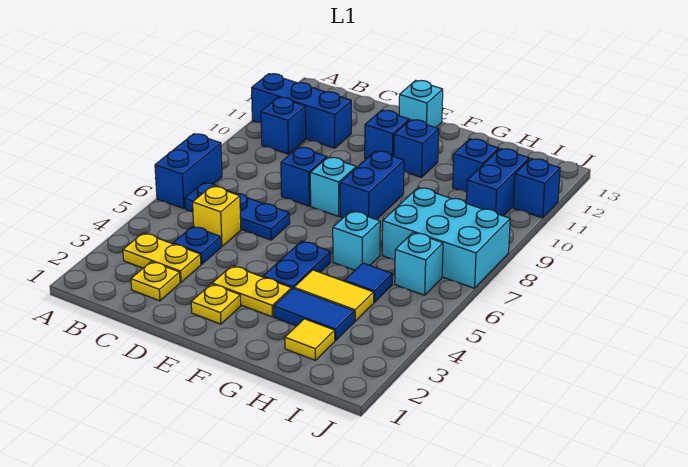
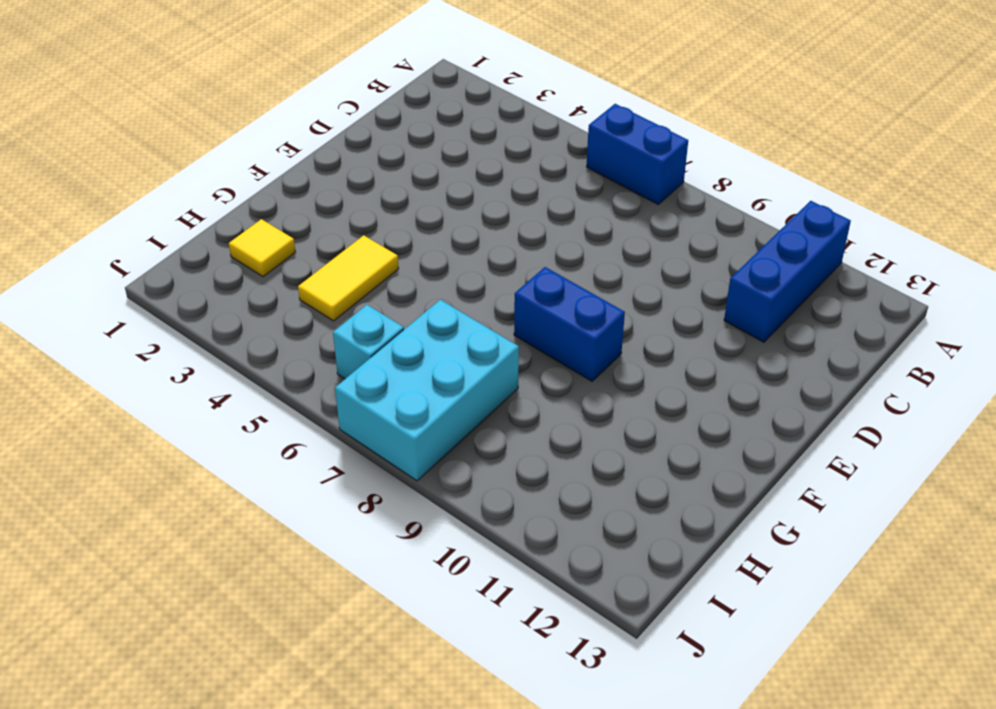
none -> yellow plate B3:C3 level 1
none -> blue plate B6:D6 level 1
none -> blue brick B10 level 1

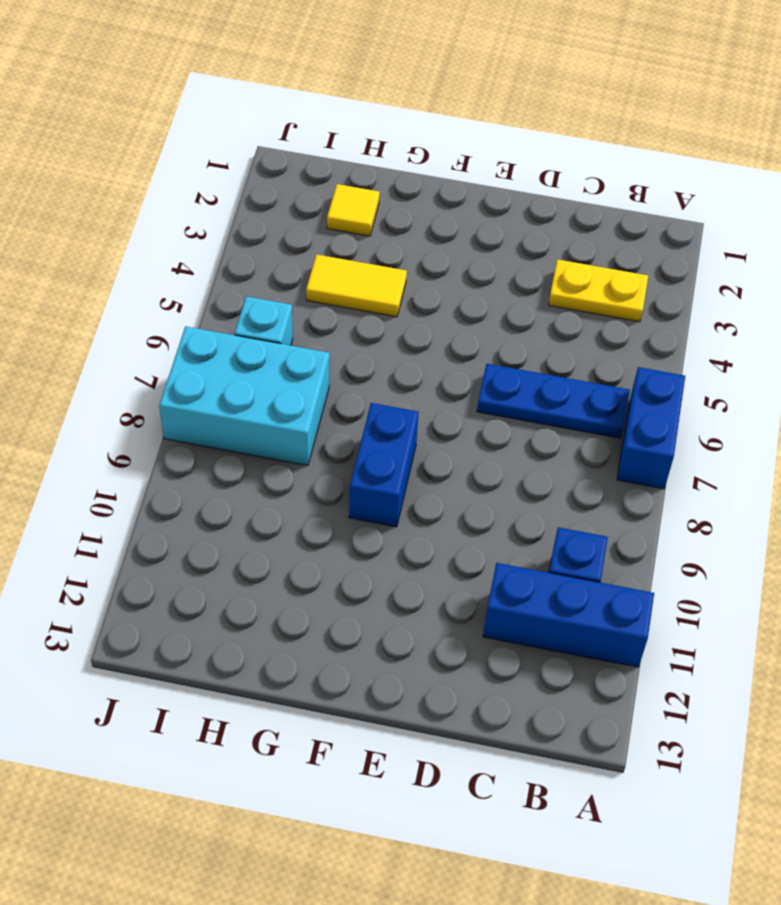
none -> yellow plate C2 level 1
none -> blue plate C4 level 1
none -> yellow brick C5 level 1

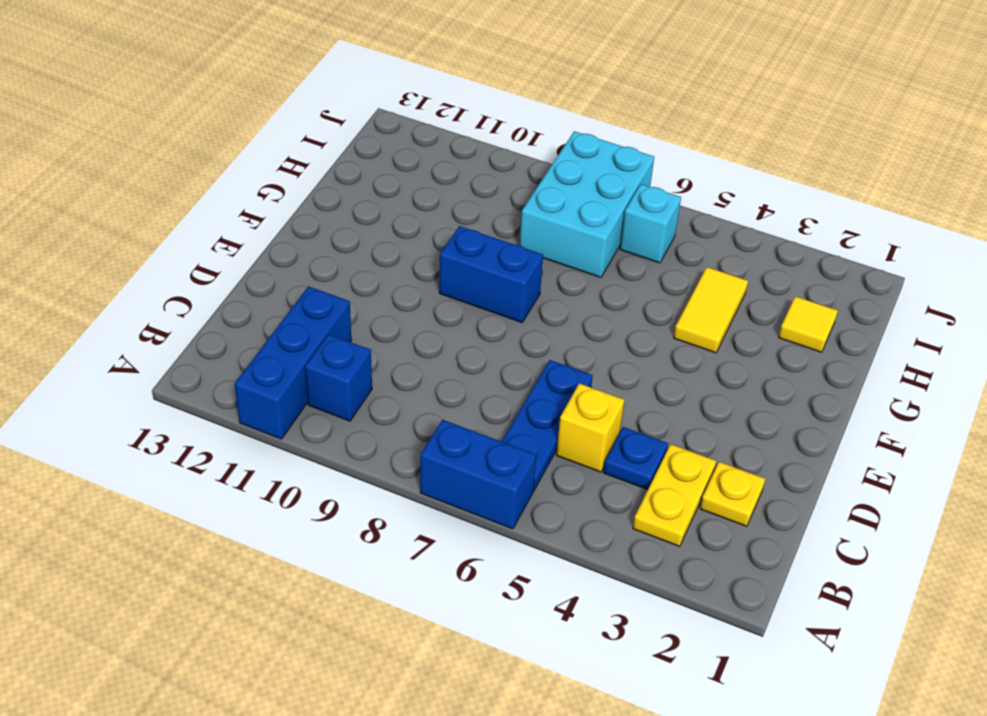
none -> blue brick D8 level 1
none -> yellow plate E2 level 1
none -> yellow plate E3:F3 level 1

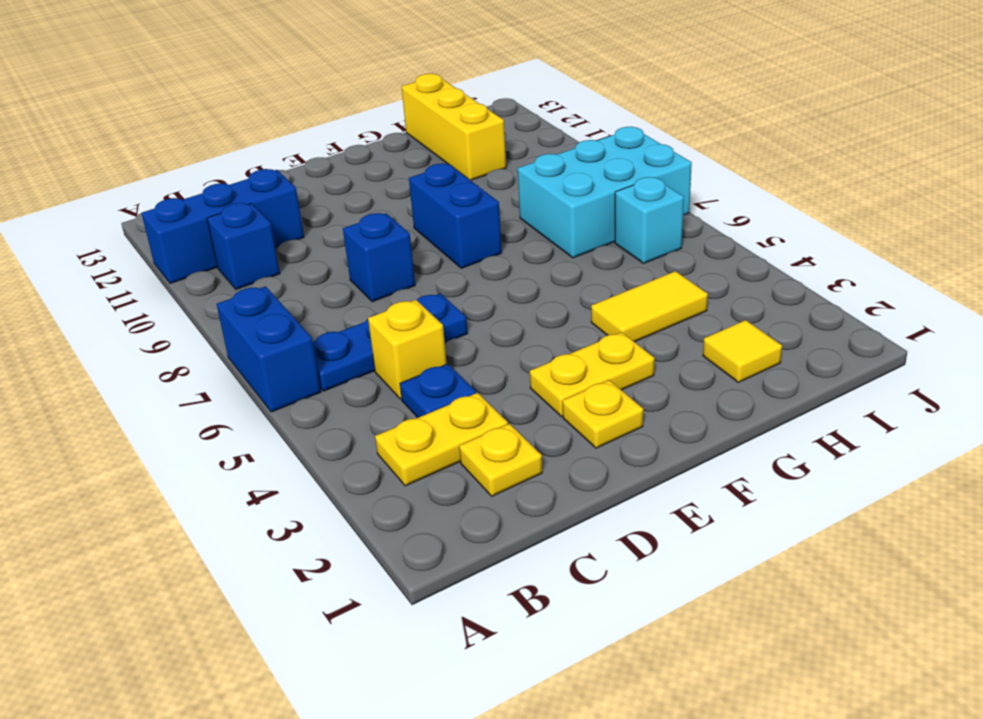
yellow brick H11:H13 level 1 -> blue brick H11 level 1
none -> cyan brick E8 level 1
none -> blue brick E11 level 1
none -> cyan brick E13 level 1

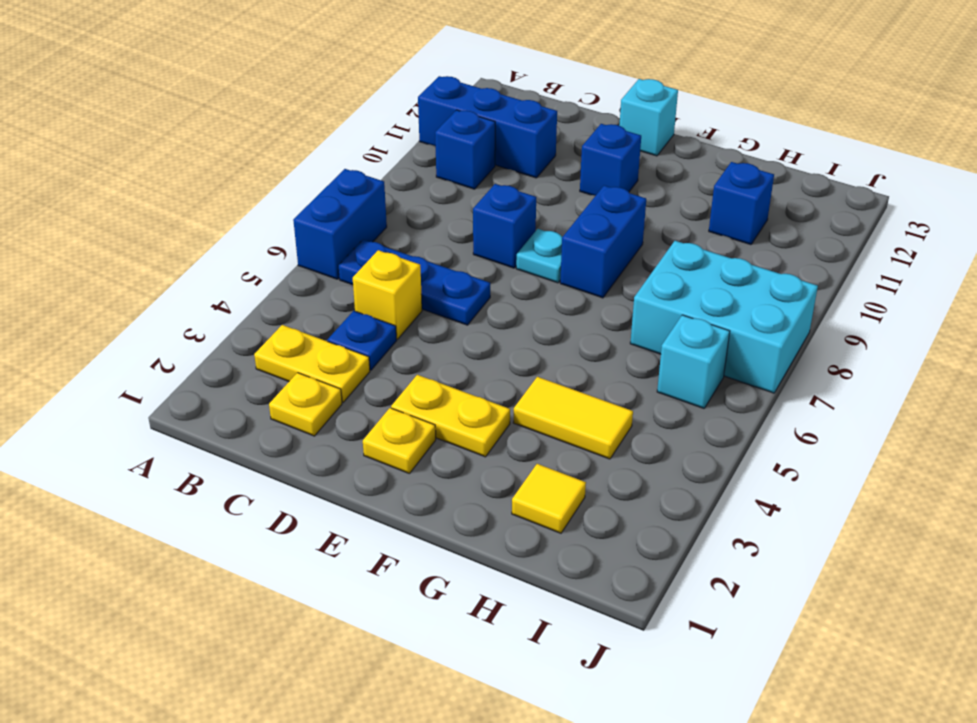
cyan plate E8 level 1 -> cyan brick E8 level 1
none -> blue plate F4:F5 level 1
none -> blue brick F11 level 1
none -> blue tile G3:H3 level 1

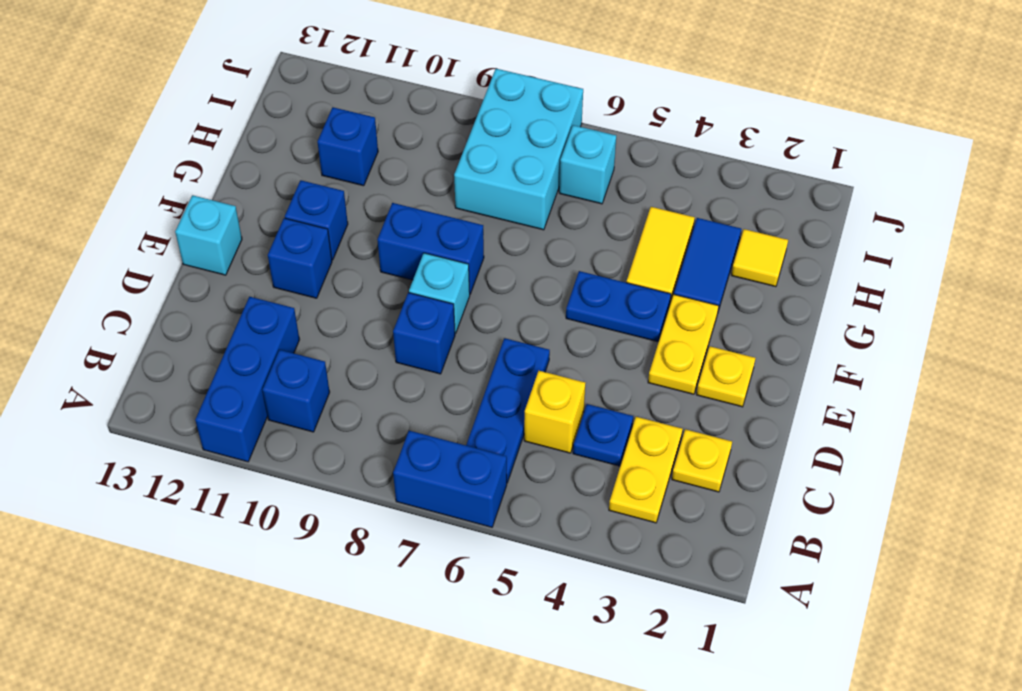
none -> cyan brick G6 level 1
none -> blue tile H5 level 1
none -> blue brick I10:I11 level 1

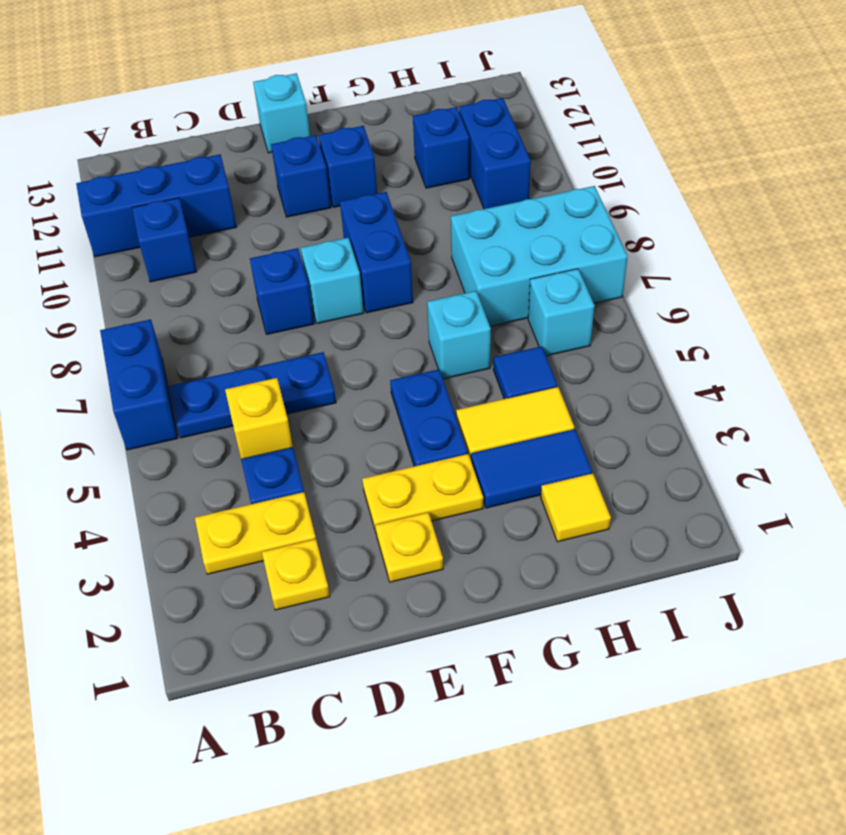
none -> blue brick J11 level 1

